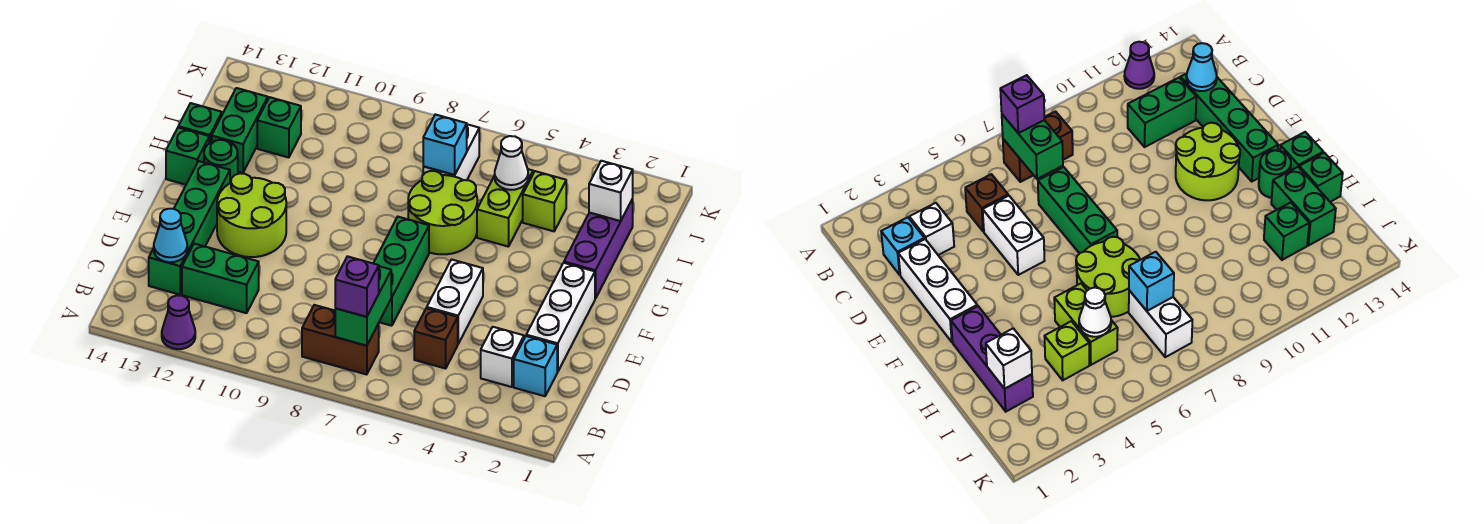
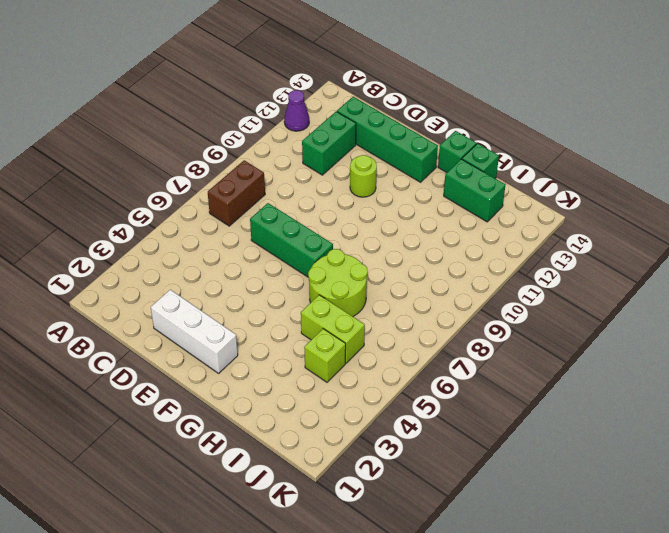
lime round brick E11 level 1 -> lime round brick E11:F12 level 1
none -> cyan brick C2 level 1
none -> white brick C3 level 1
none -> brown brick C5 level 1

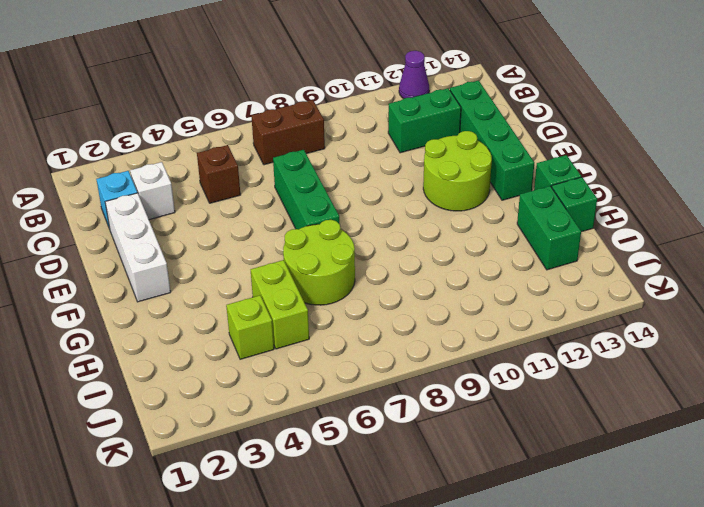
none -> white brick D5:E5 level 1
none -> purple brick G2:I2 level 1
none -> green round brick G13 level 1

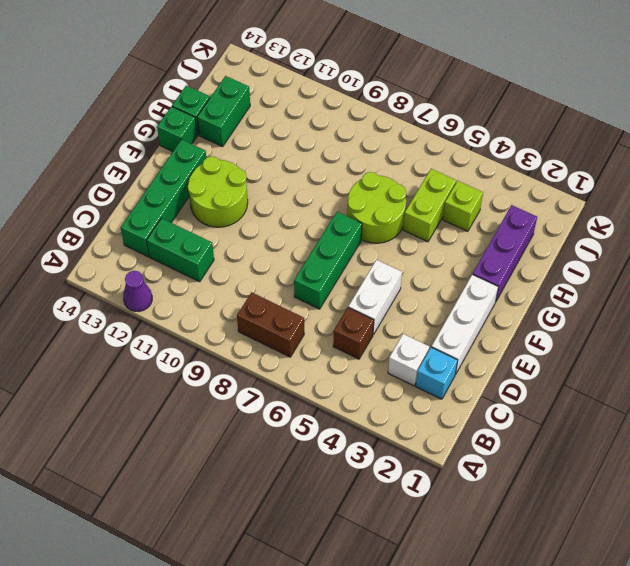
none -> green round brick G13 level 1
none -> white brick I7:J7 level 1
none -> green brick I12 level 1

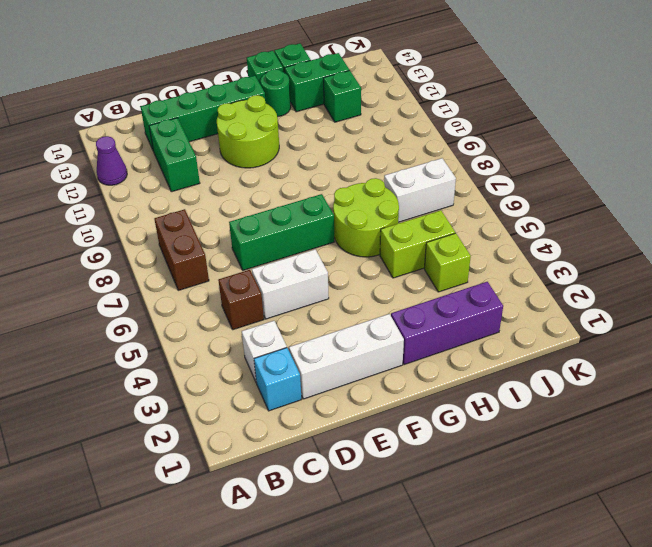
none -> green brick B7:C7 level 2
none -> cyan cone C13 level 2
none -> white brick I2 level 2

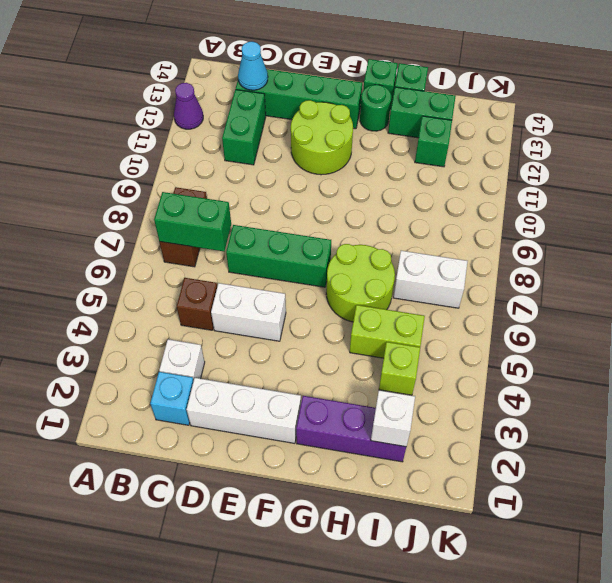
none -> white cone I5 level 2
none -> cyan brick I7 level 2
none -> purple brick B7 level 3

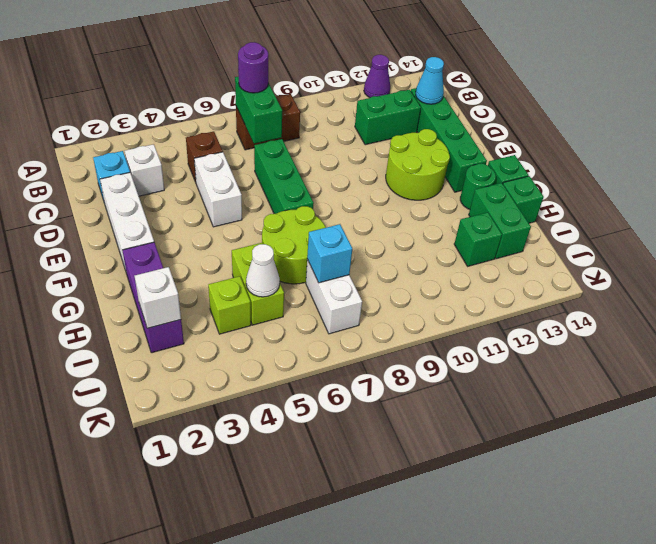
purple round brick B7 level 3 -> purple brick B7 level 3

